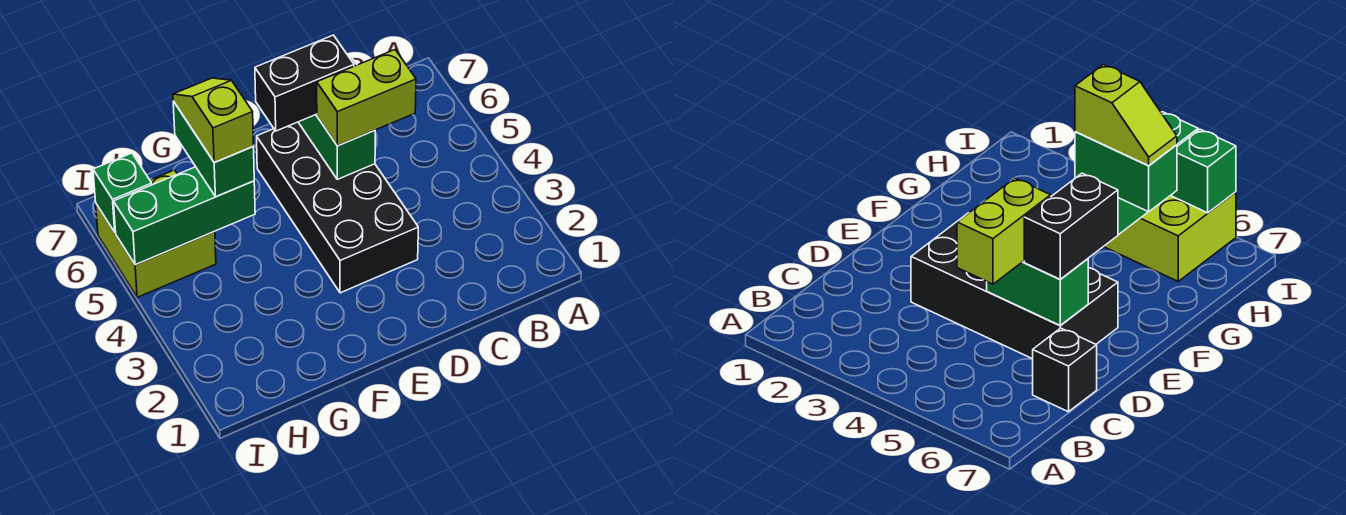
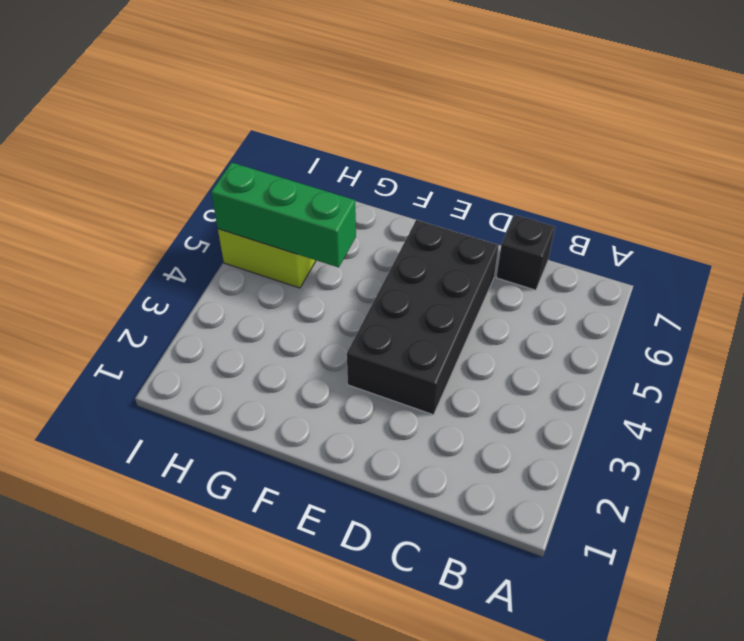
none -> green brick D5:D6 level 2
none -> green brick I6 level 2

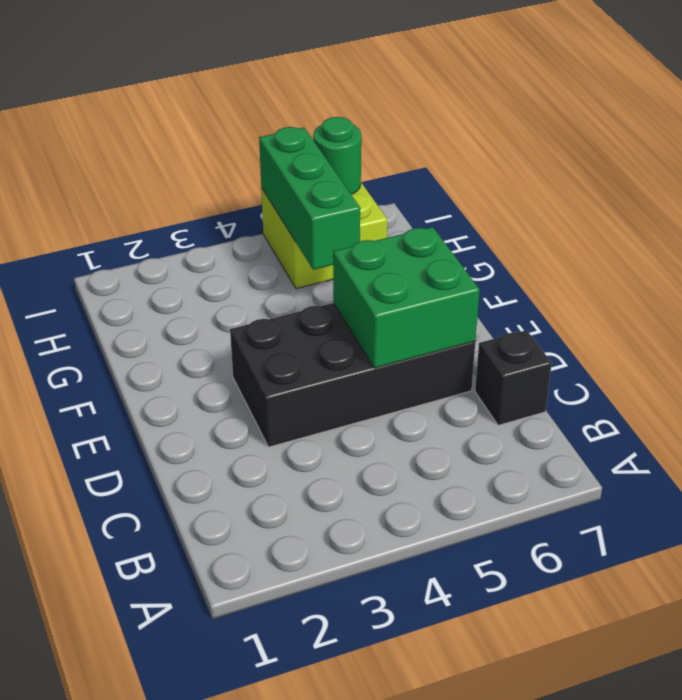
green brick D5:E6 level 2 -> green brick D5:D6 level 2
green round brick I6 level 2 -> green brick I6 level 2
none -> lime brick C5:D5 level 3
none -> black brick D6:E6 level 3

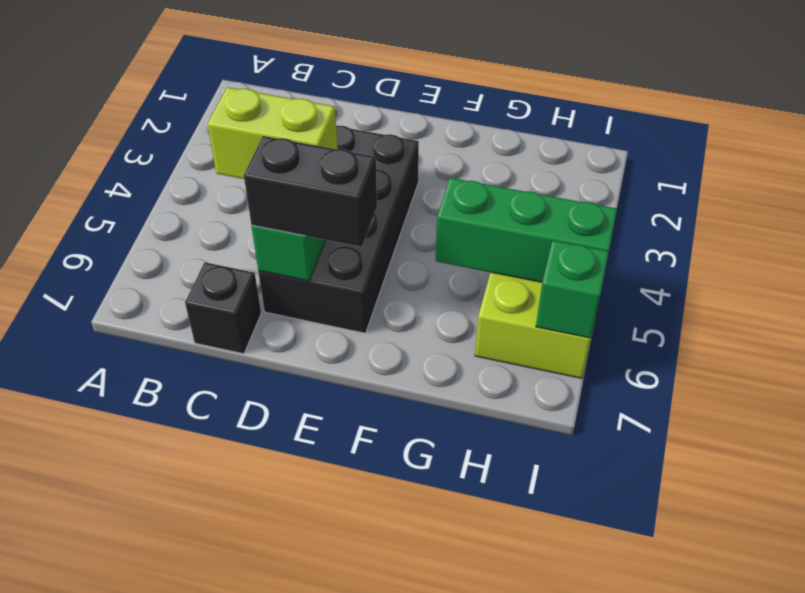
none -> green brick G5:G6 level 3
none -> lime slope G5:G6 level 4 top 5

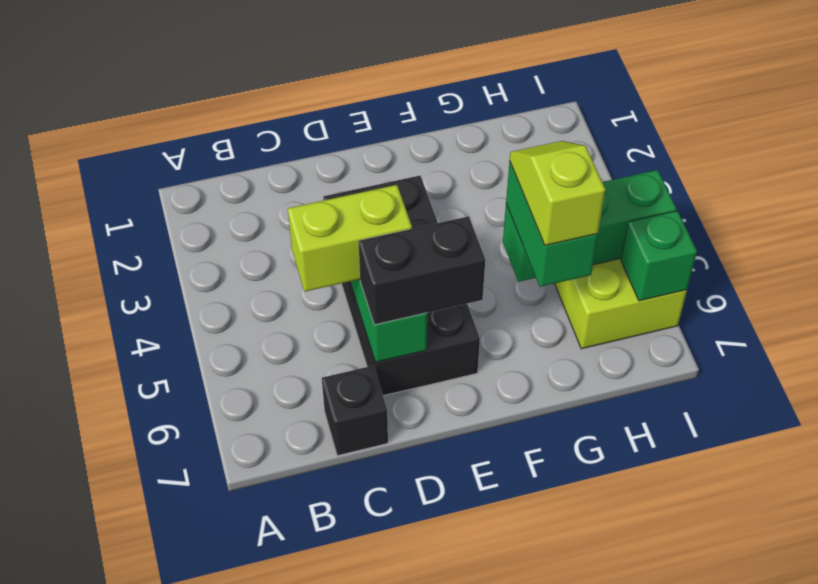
lime slope G5:G6 level 4 top 6 -> lime slope G5:G6 level 4 top 5

